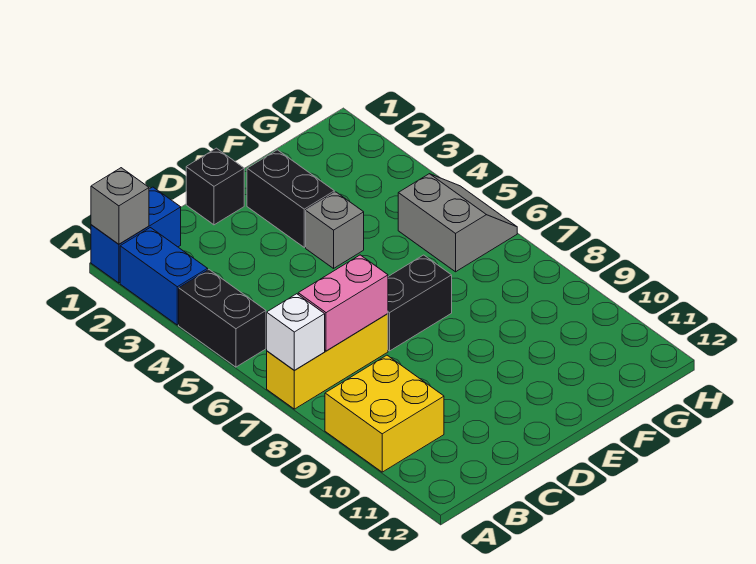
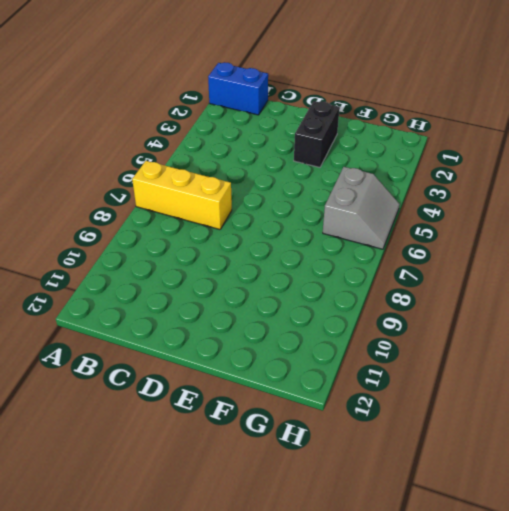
none -> blue brick A2:A3 level 1
none -> black brick A4:A5 level 1
none -> yellow brick A9:B10 level 1

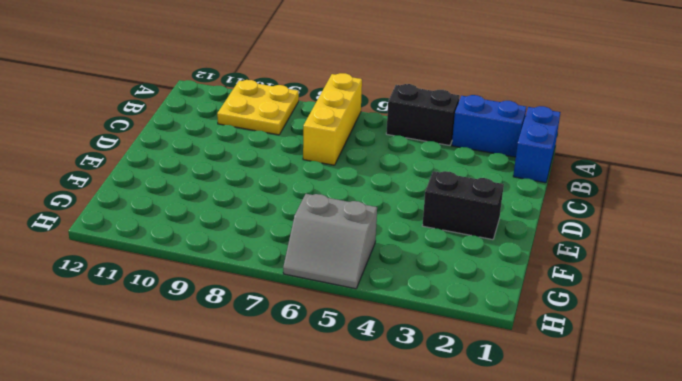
yellow plate A9:B10 level 1 -> yellow brick A9:B10 level 1
none -> black brick D1 level 1
none -> black brick D7:E7 level 1
none -> grey brick E4 level 1

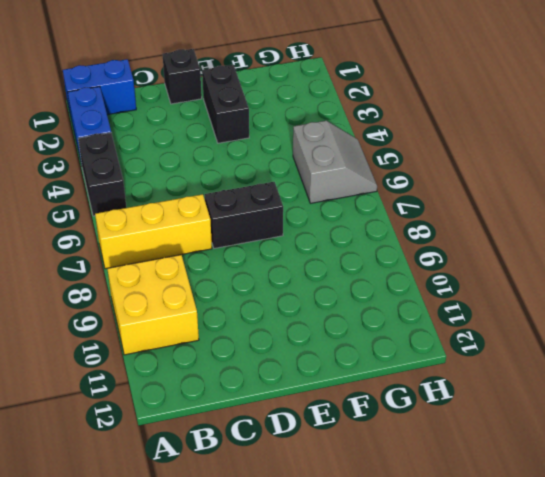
none -> grey brick E4 level 1
none -> grey brick A1 level 2
none -> white brick A7 level 2

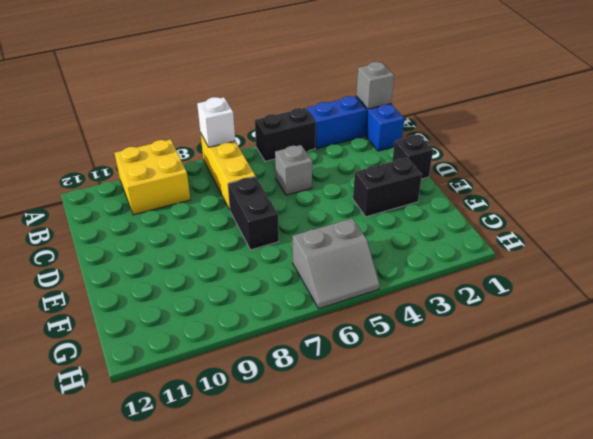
grey brick C5 level 1 -> grey brick E4 level 1
none -> pink brick B7:C7 level 2

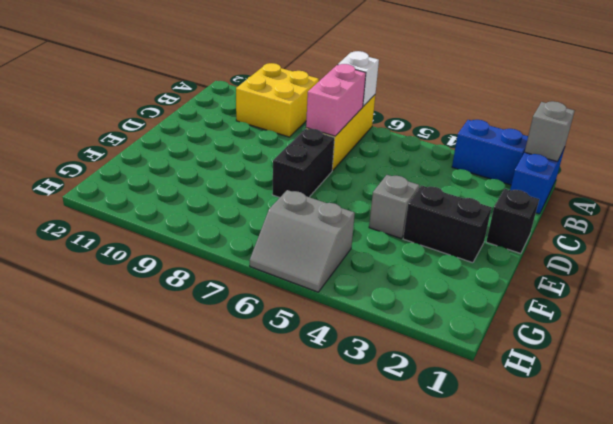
none -> black brick A4:A5 level 1

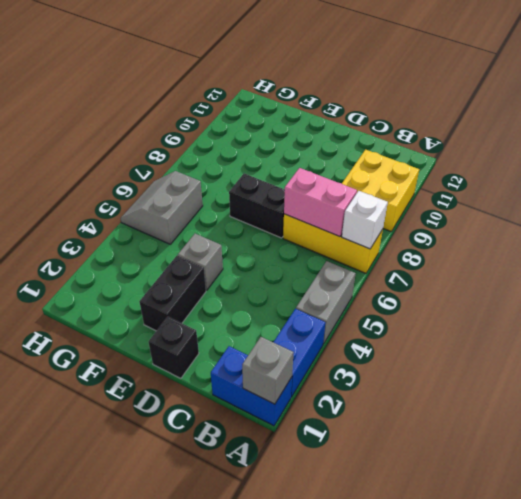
grey brick A4:A5 level 1 -> black brick A4:A5 level 1

